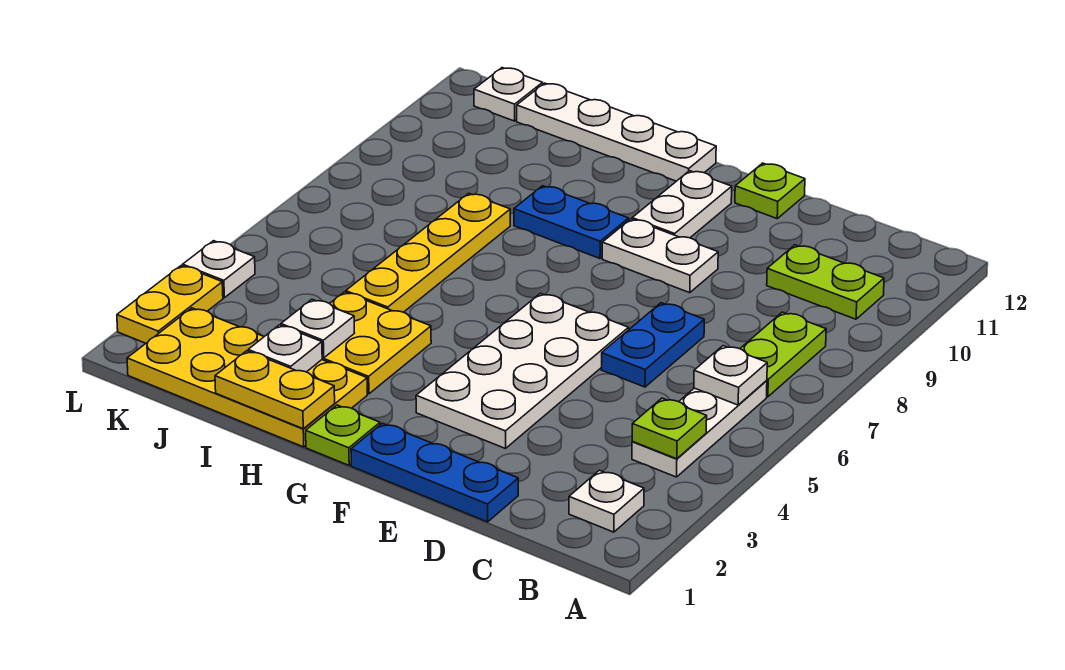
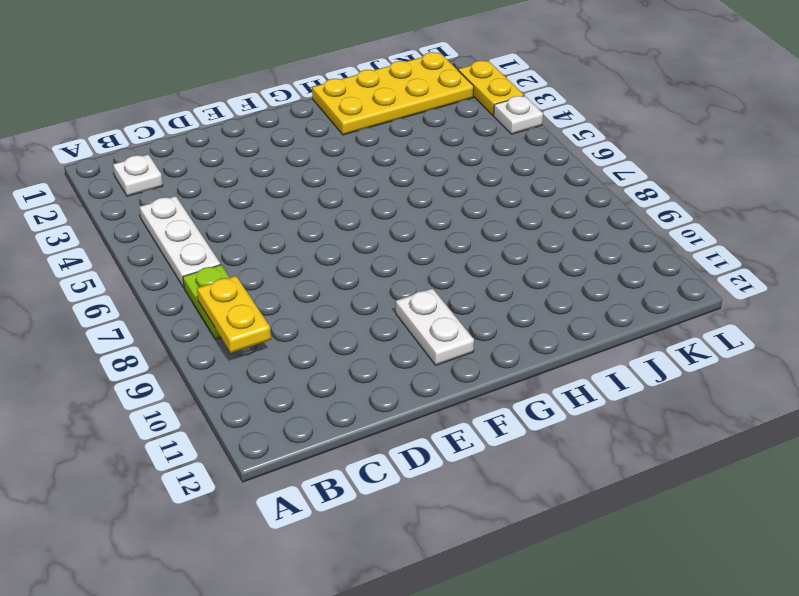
yellow plate B8:B9 level 2 -> yellow plate H1:I1 level 2
none -> lime plate B10:C10 level 1
none -> blue plate D1:F1 level 1
none -> blue plate D6:D7 level 1

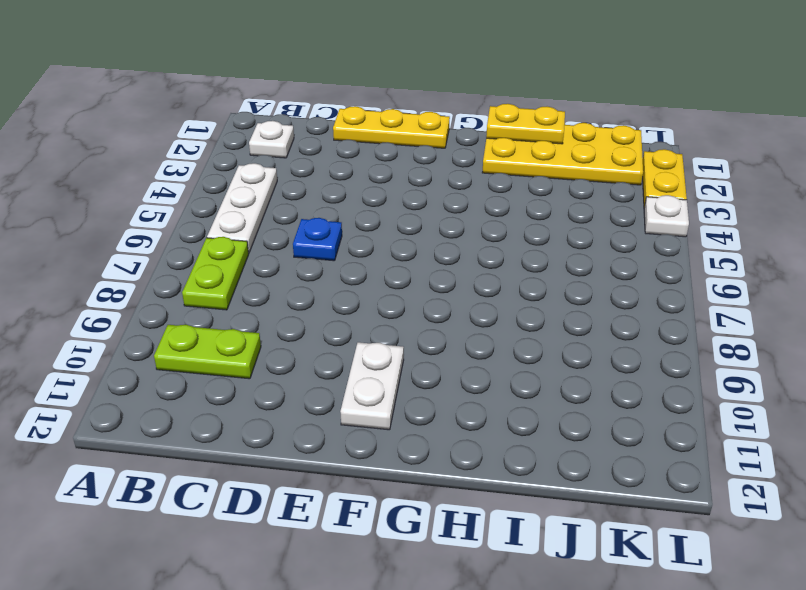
yellow plate D1:F1 level 1 -> blue plate D1:F1 level 1
blue plate D6 level 1 -> blue plate D6:D7 level 1
none -> white plate E3:F6 level 1
none -> white plate E9:F9 level 1
none -> lime plate E12 level 1

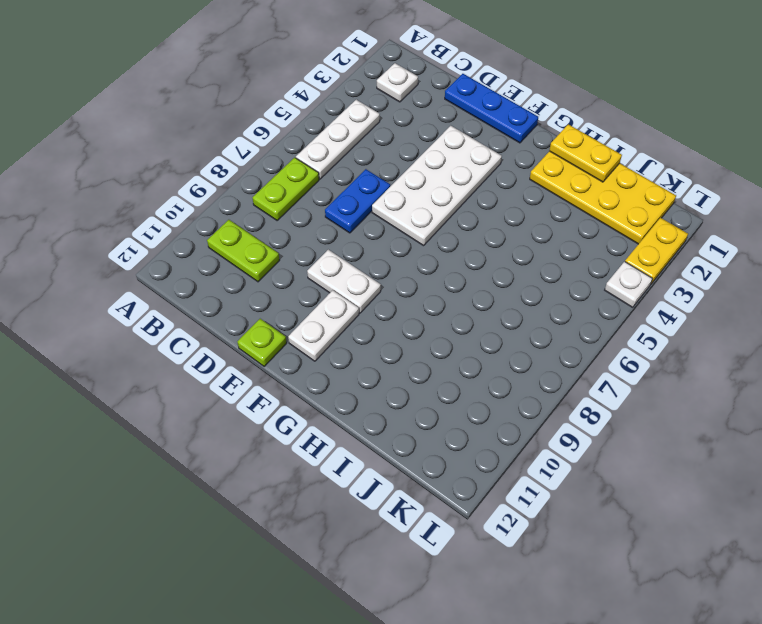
none -> lime plate G1 level 1
none -> blue plate G9:H9 level 1
none -> white plate G12:J12 level 1

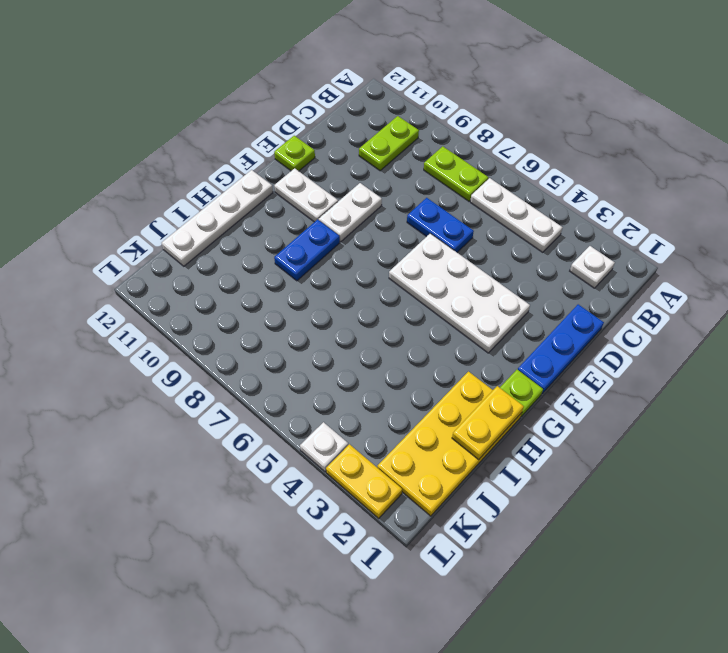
none -> yellow plate H3:I4 level 1
none -> yellow plate I5:I8 level 1
none -> white plate K12 level 1

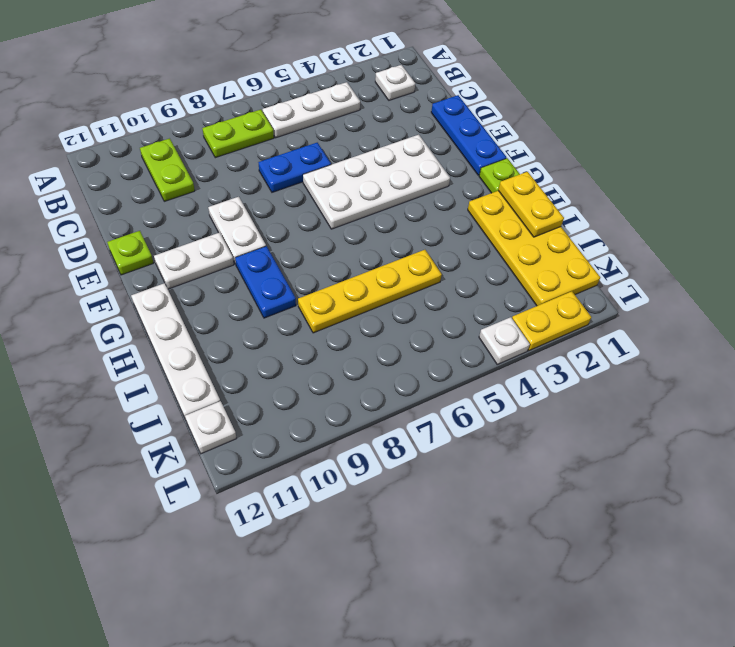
none -> yellow plate H3:I4 level 1
none -> lime plate B4 level 2
none -> white plate B6 level 2

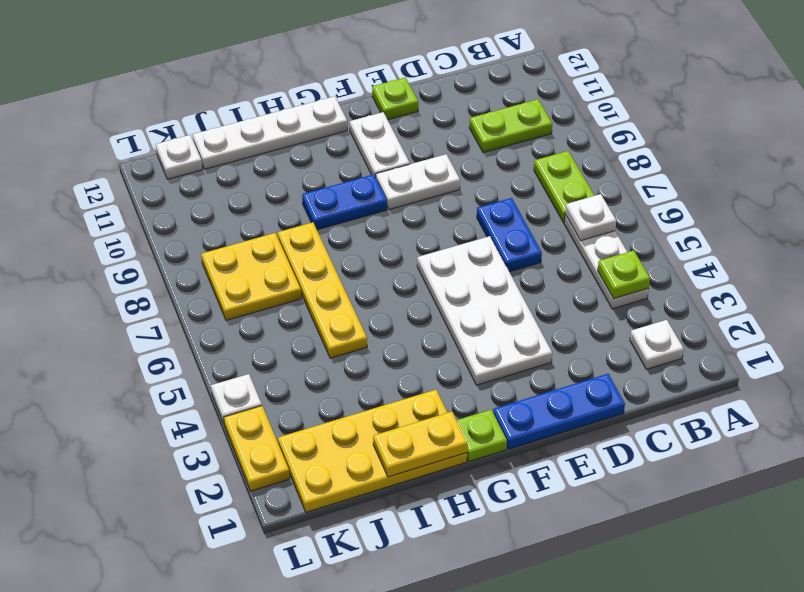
yellow plate J7:K8 level 1 -> yellow plate H3:I4 level 1
none -> white plate I2 level 2
none -> white plate I3 level 2

